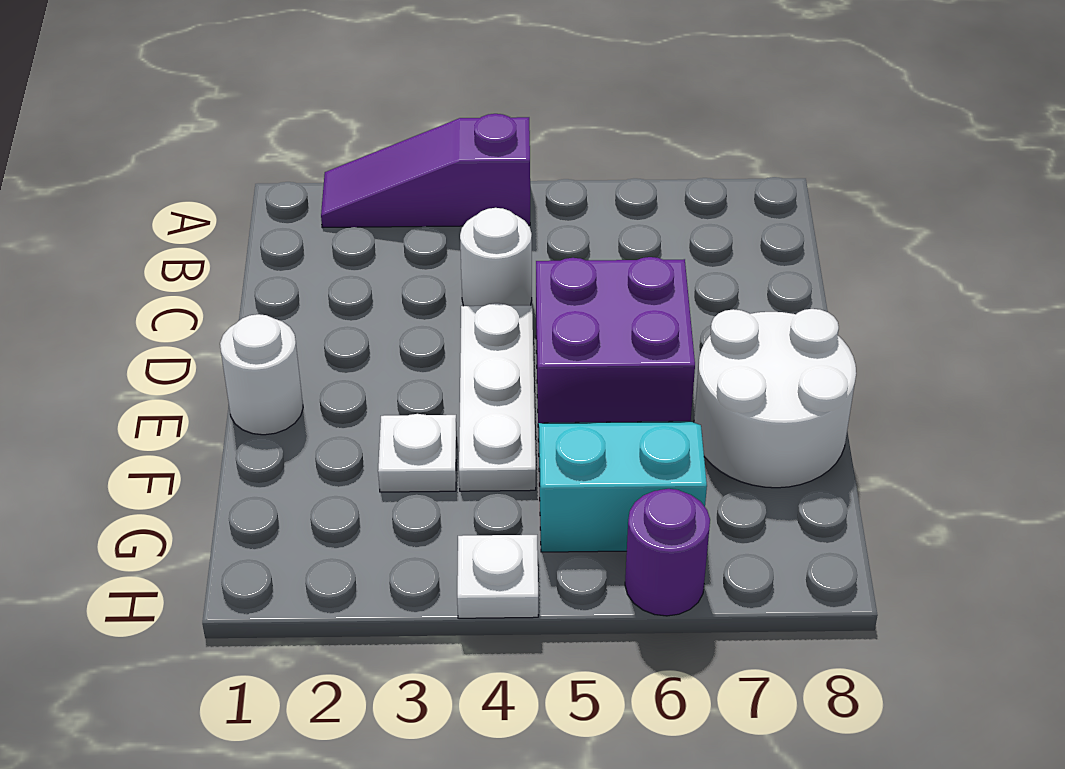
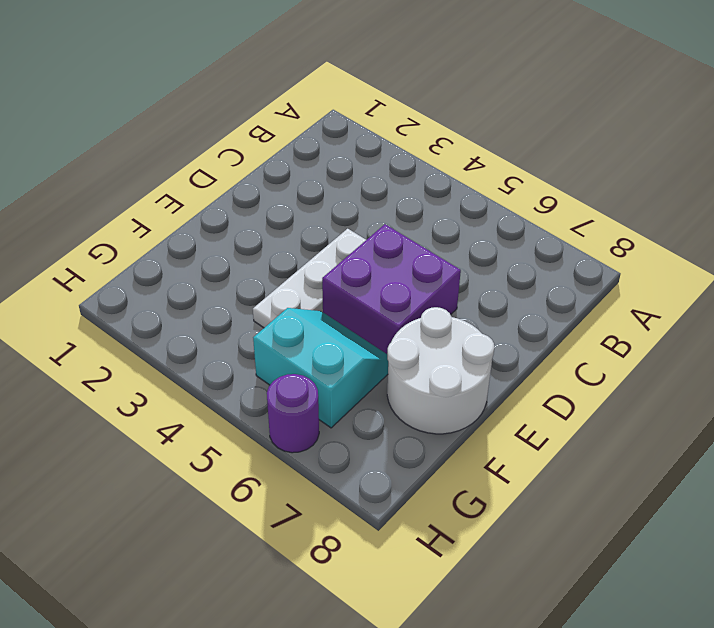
none -> purple slope A2:A4 level 1 top 4
none -> white round brick C4 level 1

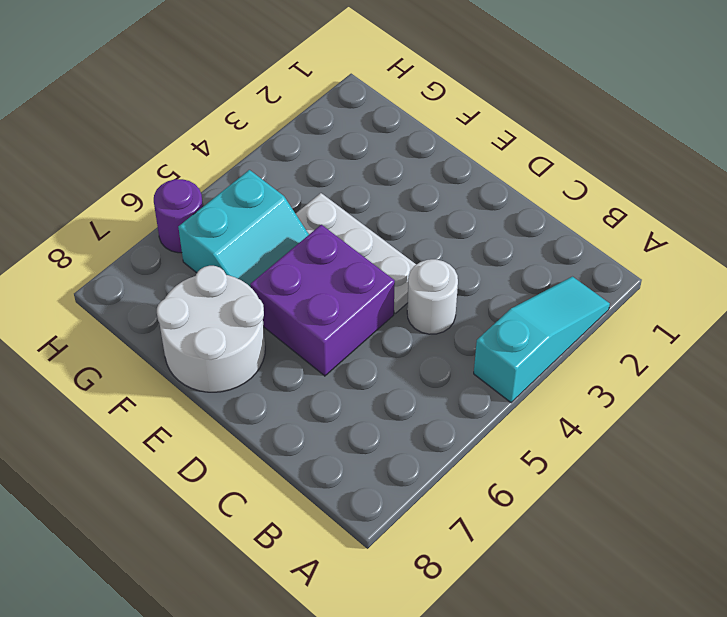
cyan slope A2:A4 level 1 top 4 -> purple slope A2:A4 level 1 top 4
none -> white round brick E1 level 1
none -> white plate F3 level 1

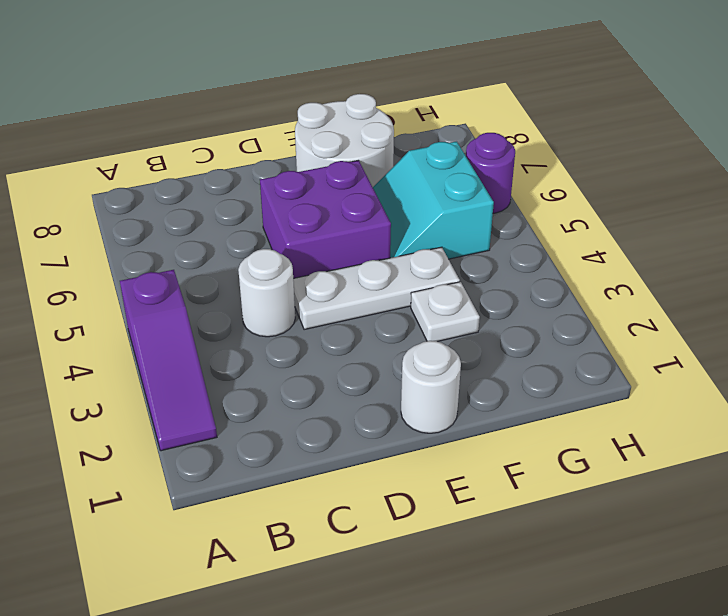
none -> white plate H4 level 1

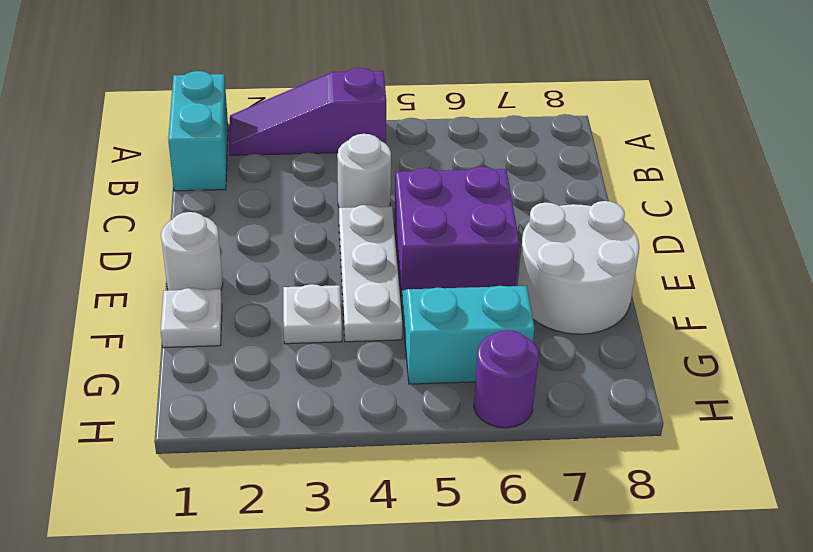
cyan brick A1:B1 level 1 -> none
white plate F1 level 1 -> white plate H4 level 1

